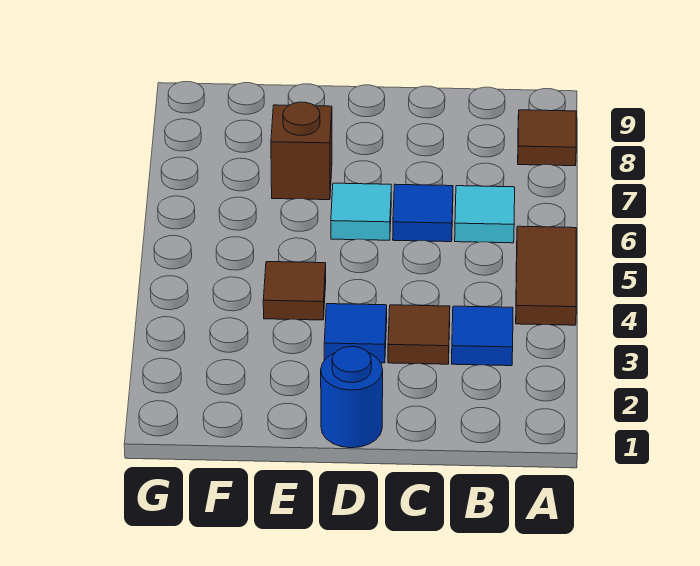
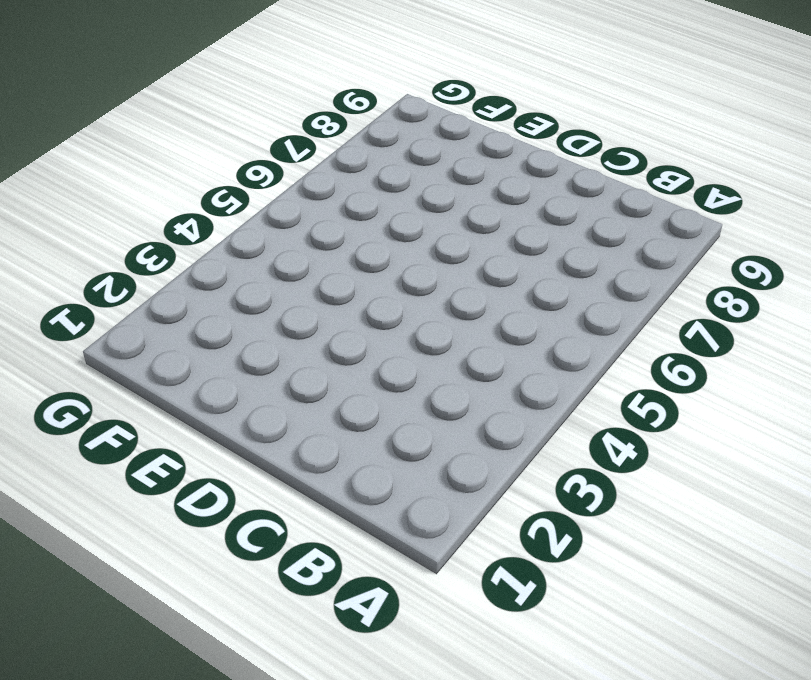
none -> brown tile A4:A5 level 1
none -> brown tile A8 level 1

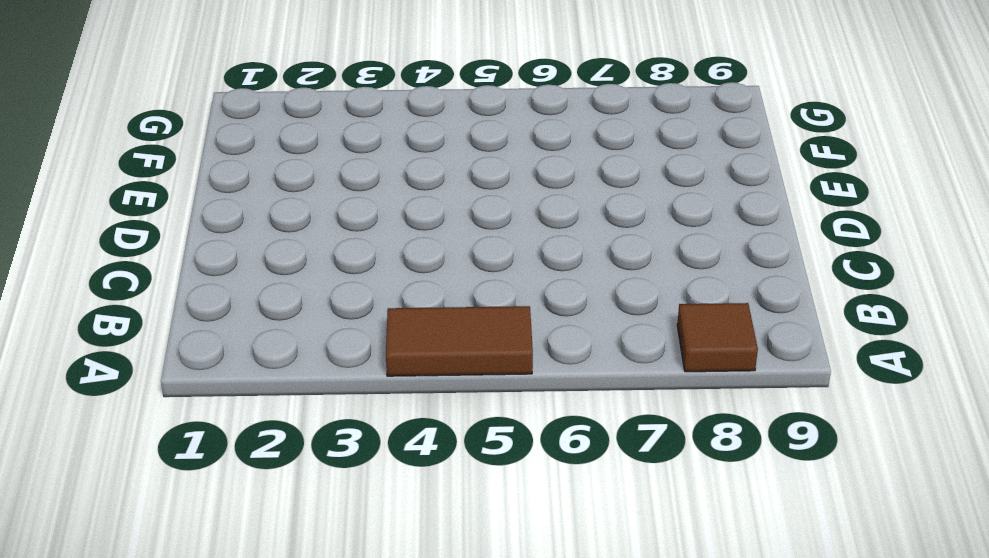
none -> blue tile B3 level 1
none -> cyan tile B6 level 1

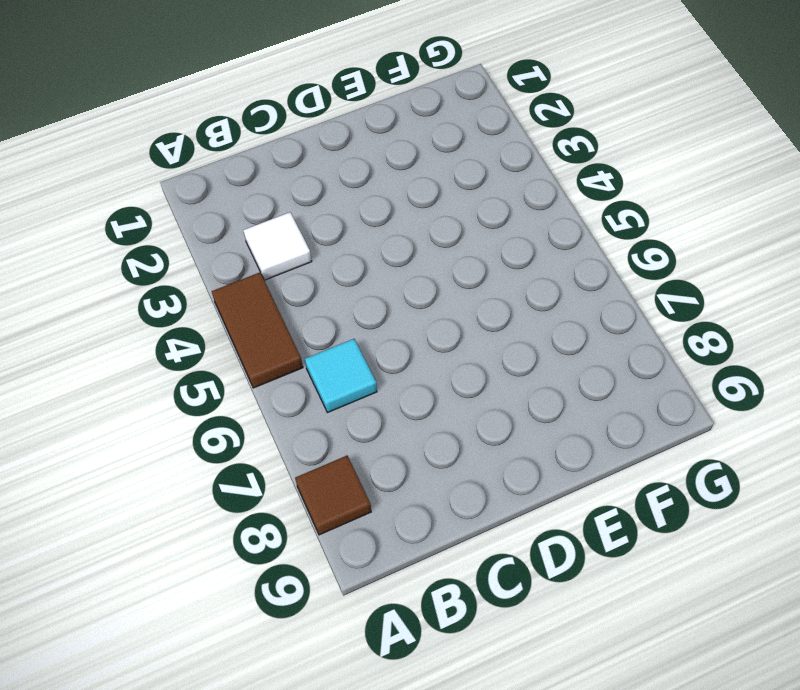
white tile B3 level 1 -> blue tile B3 level 1
none -> brown tile C3 level 1
none -> blue tile C6 level 1

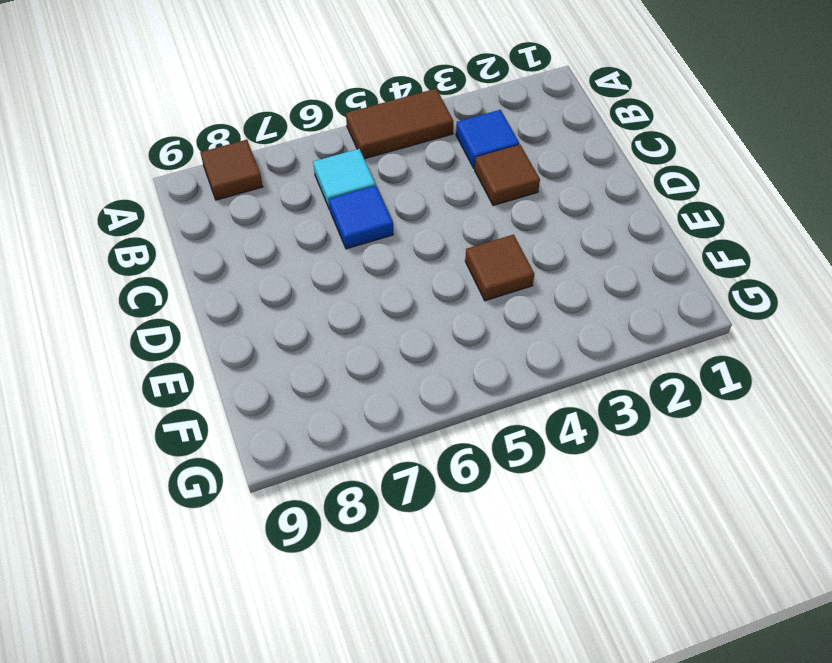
none -> blue round brick D1 level 1
none -> blue tile D3 level 1

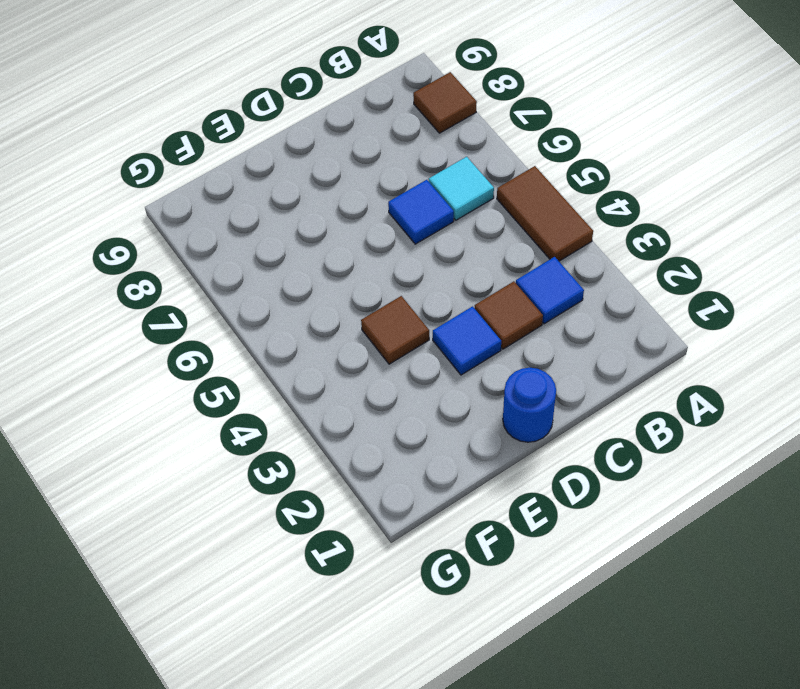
none -> cyan tile D6 level 1
none -> brown brick E7 level 1

